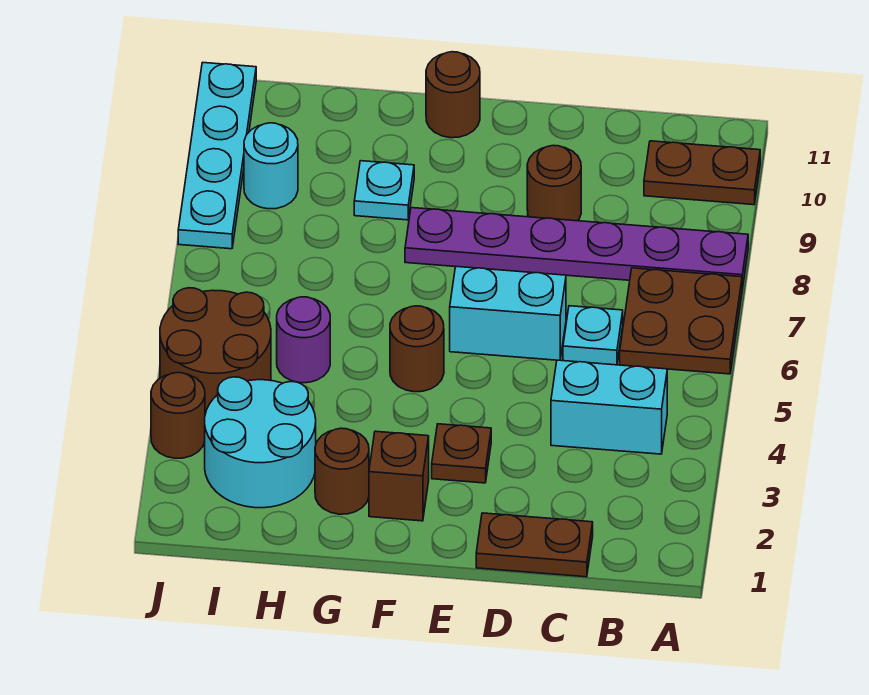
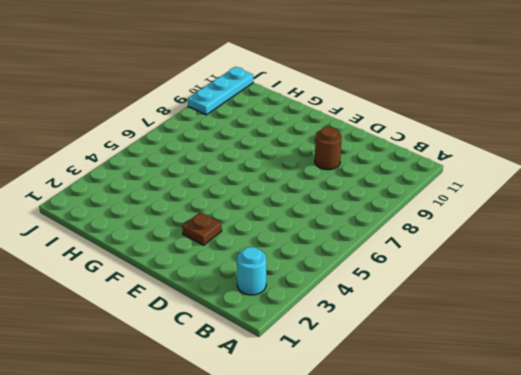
cyan round brick B2 level 1 -> cyan round brick I9 level 1
cyan plate J9:J11 level 1 -> cyan plate J8:J11 level 1
none -> brown plate A6:B7 level 1
none -> purple plate A8:F8 level 1
none -> brown plate A10:B10 level 1

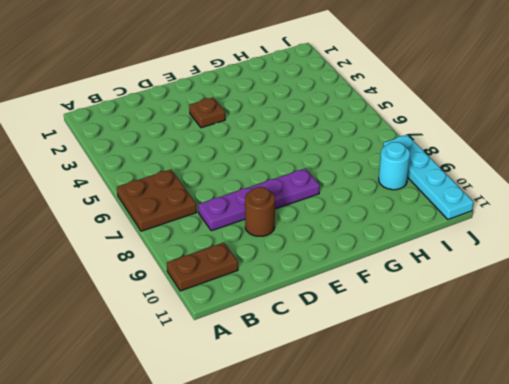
purple plate C8:F8 level 1 -> purple plate A8:F8 level 1
none -> cyan brick B4:C4 level 1
none -> brown plate C1:D1 level 1
none -> cyan plate C6 level 1

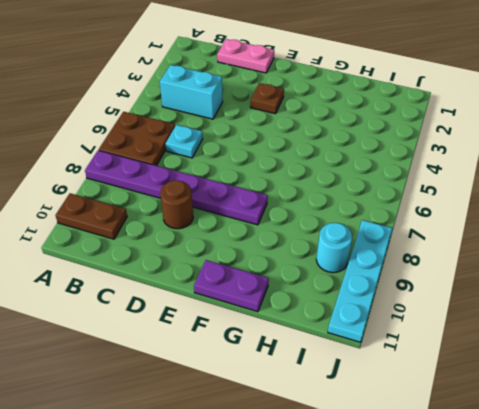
pink plate C1:D1 level 1 -> brown plate C1:D1 level 1
purple plate F11:G11 level 1 -> brown round brick F11 level 1
none -> cyan brick D6:E6 level 1
none -> brown brick F2 level 1
none -> brown round brick F5 level 1

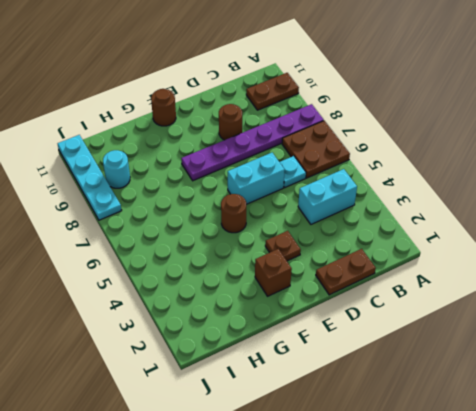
none -> brown round brick G2 level 1
none -> cyan plate G9 level 1
none -> cyan round brick H2:I3 level 1

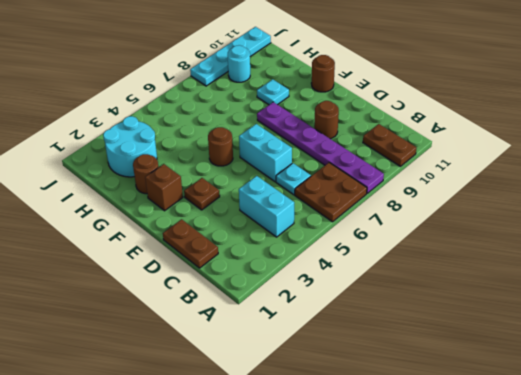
none -> purple round brick H5 level 1
none -> brown round brick I4:J5 level 1
none -> brown round brick J3 level 1

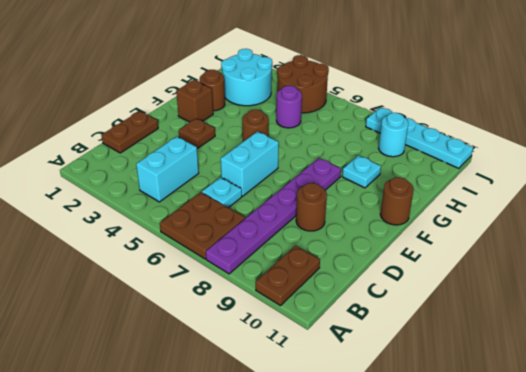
none -> brown round brick J3 level 1

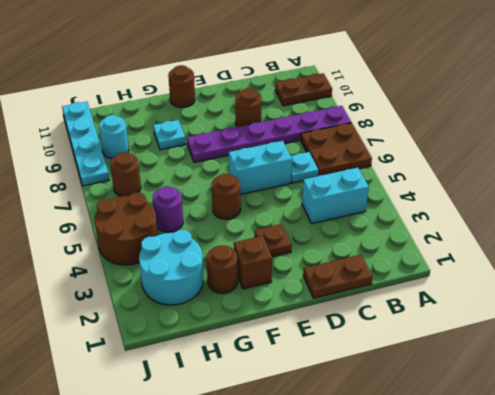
brown round brick I7 level 1 -> brown round brick J3 level 1

